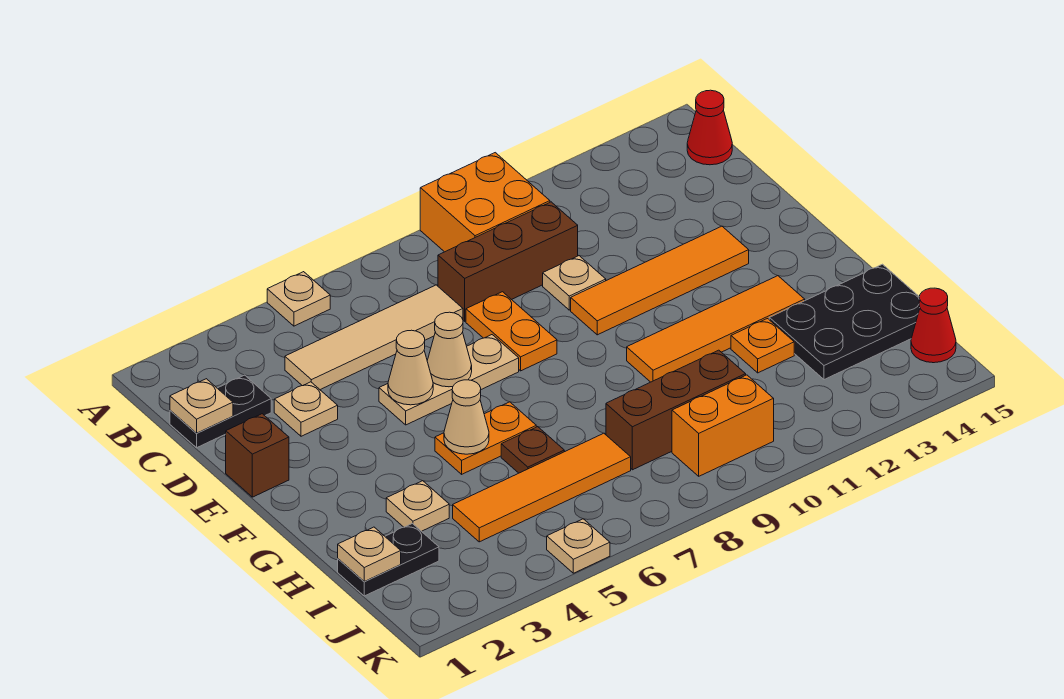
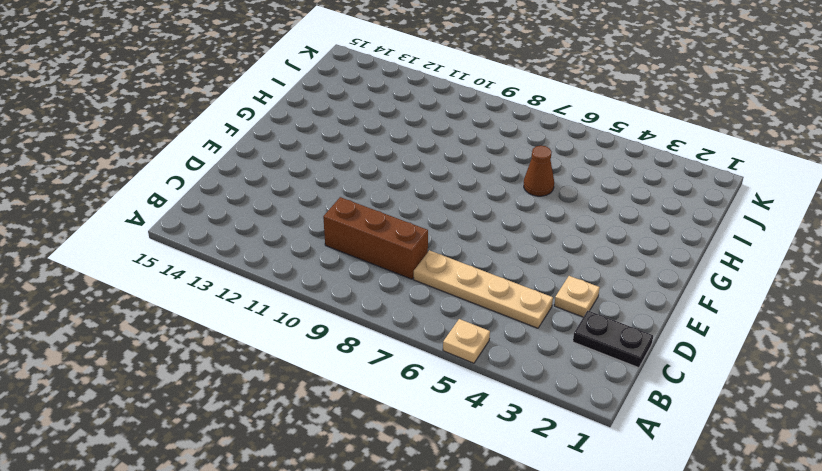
tan plate C4:C7 level 1 -> tan tile C4:C7 level 1
brown cone H6 level 1 -> brown plate H6 level 1
none -> orange brick A9:B10 level 1
none -> red cone B15 level 1
none -> orange plate D8:E8 level 1

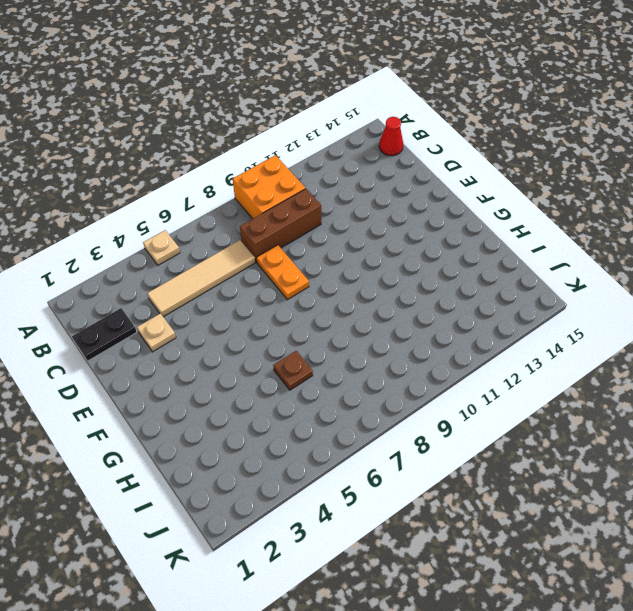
none -> tan plate D10 level 1
none -> brown brick E1 level 1
none -> tan plate E5:E7 level 1

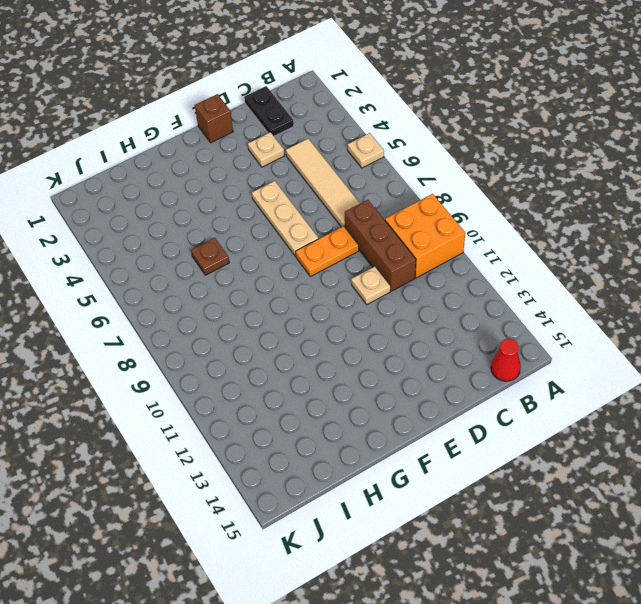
none -> orange tile E10:E13 level 1
none -> orange plate G5:G6 level 1
none -> orange tile G10:G13 level 1

